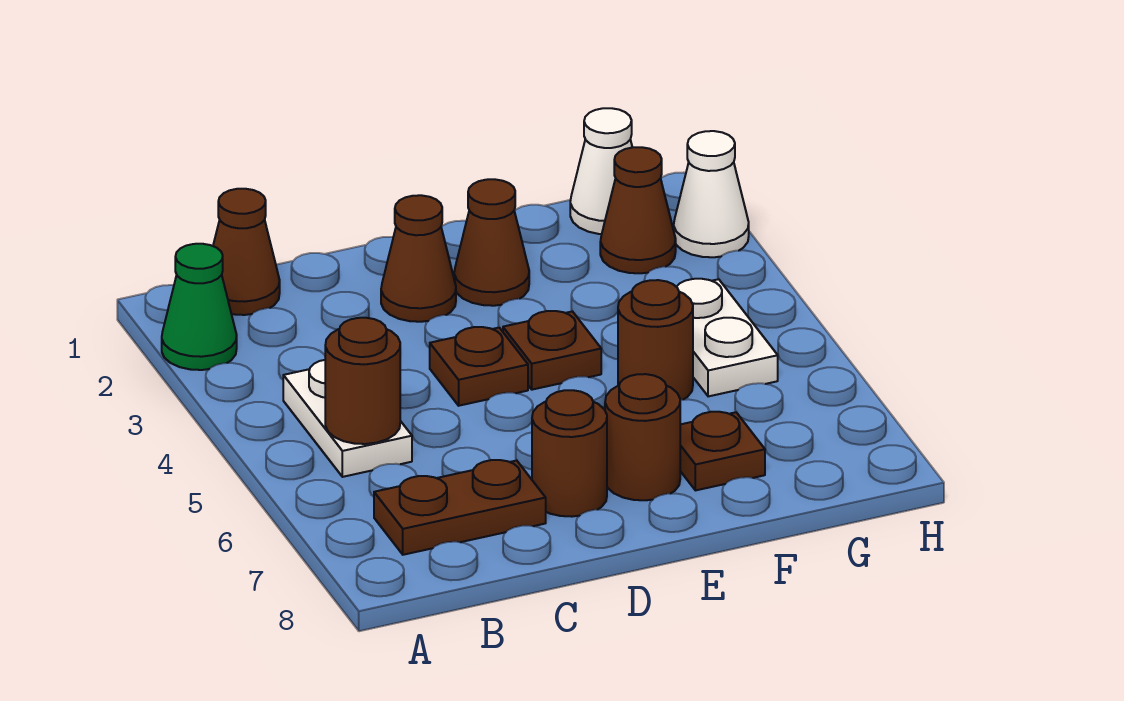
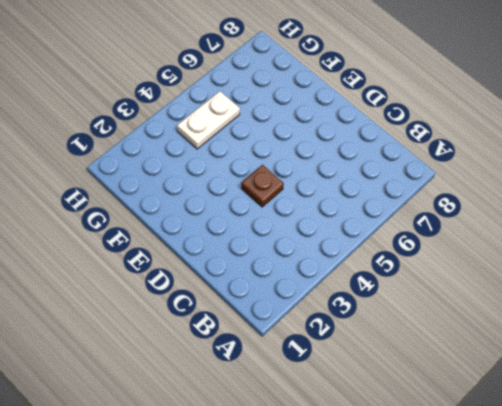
none -> green cone A2 level 1
none -> brown cone B1 level 1
none -> white plate B4:B5 level 1

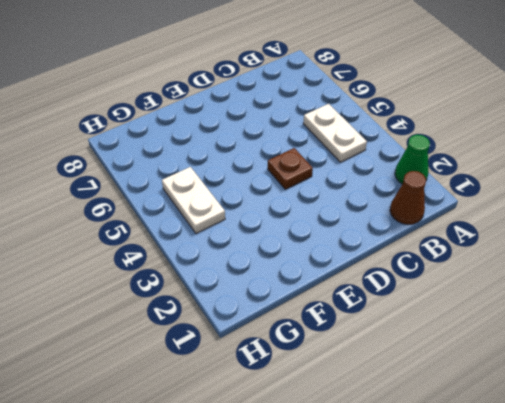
none -> brown plate B7:C7 level 1
none -> brown cone D2 level 1
none -> brown round brick D7 level 1

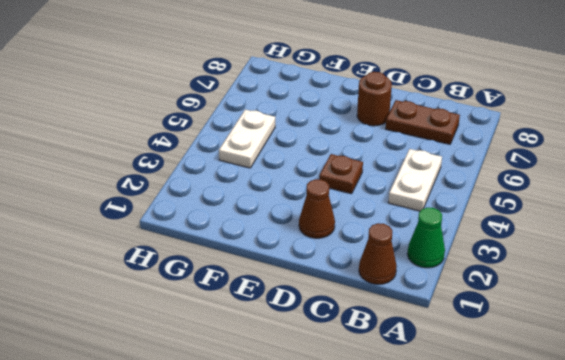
none -> brown cone E2 level 1
none -> brown plate E4 level 1
none -> brown round brick E7 level 1

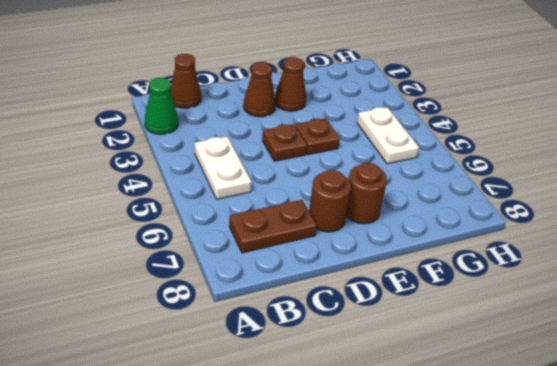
none -> brown round brick F5 level 1
none -> brown plate F7 level 1
none -> white cone G1 level 1

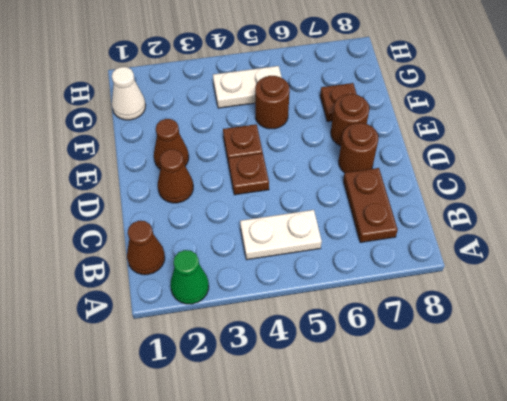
none -> brown cone G2 level 1
none -> white cone H2 level 1
none -> brown round brick B5 level 2

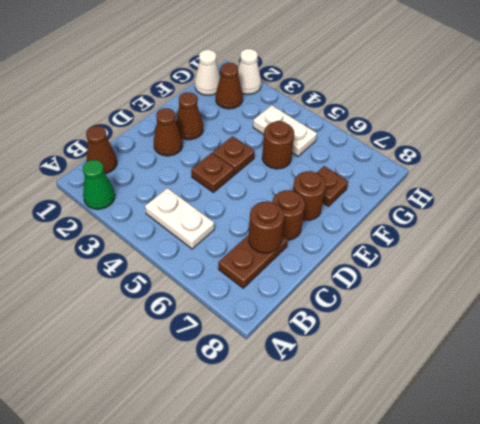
brown round brick C7 level 2 -> brown round brick B5 level 2

